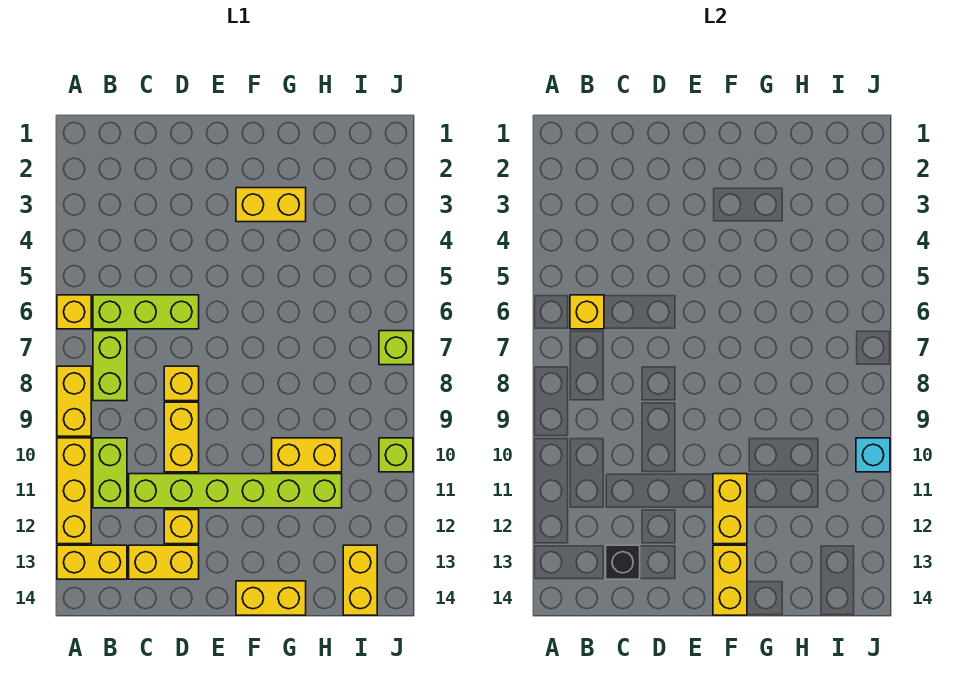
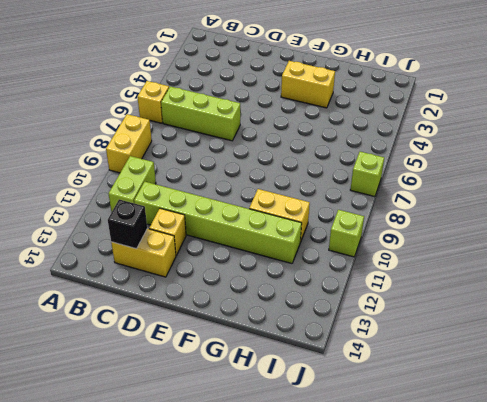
none -> yellow brick A10:A12 level 1
none -> yellow brick A13:B13 level 1
none -> lime brick B7:B8 level 1

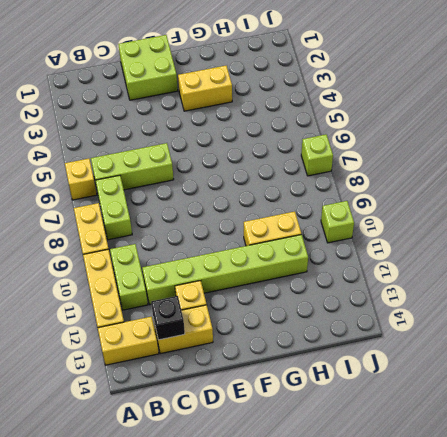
lime brick D1:E2 level 1 -> none
none -> yellow brick D8 level 1
none -> yellow brick D9:D10 level 1
none -> yellow brick F14:G14 level 1

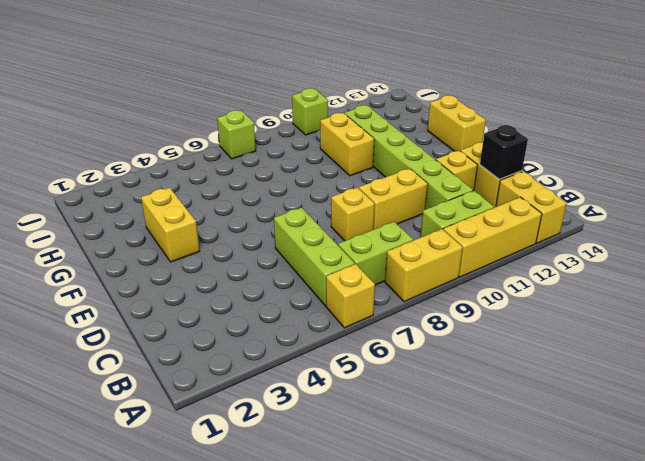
none -> yellow brick I13:I14 level 1
none -> yellow brick B6 level 2
none -> yellow brick F11:F12 level 2

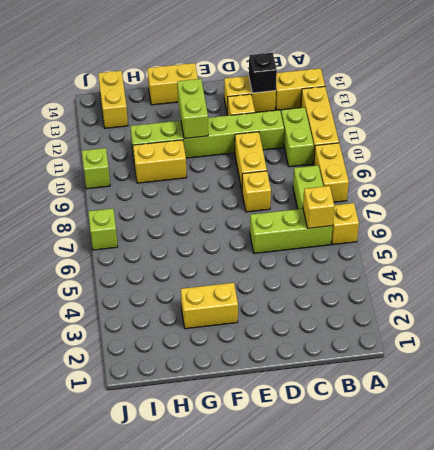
lime brick F11:F12 level 2 -> yellow brick F11:F12 level 2
none -> yellow brick F13:F14 level 2
none -> cyan brick J10 level 2

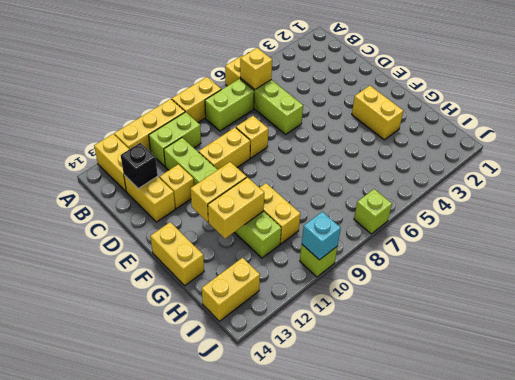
yellow brick G11:G12 level 2 -> yellow brick F13:F14 level 2

